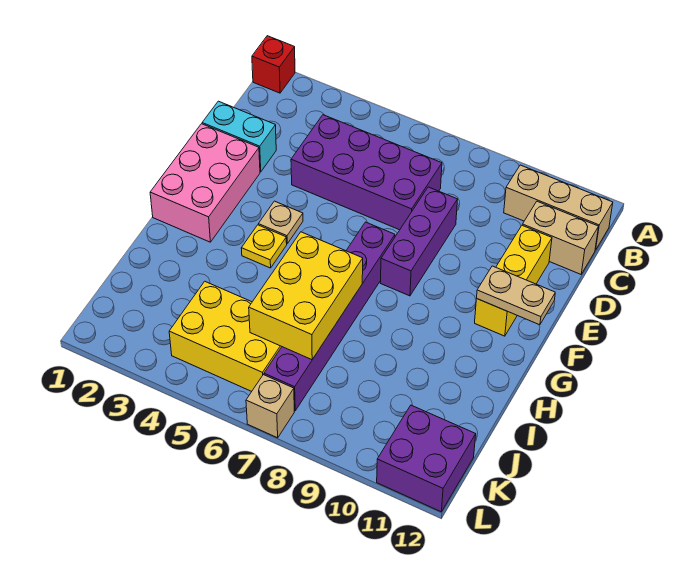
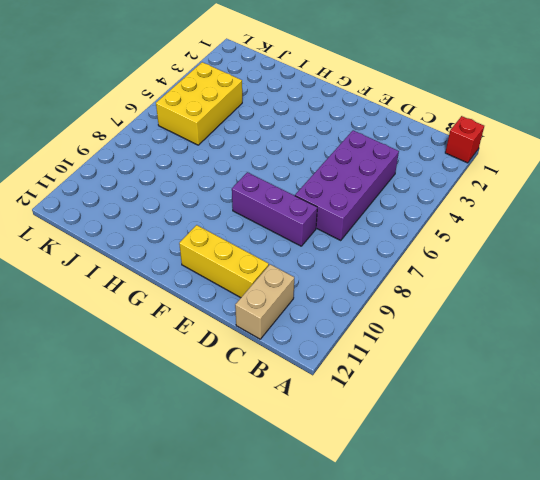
none -> tan brick B10:B12 level 1
none -> cyan brick D1:D2 level 1
none -> pink brick E1:G2 level 1

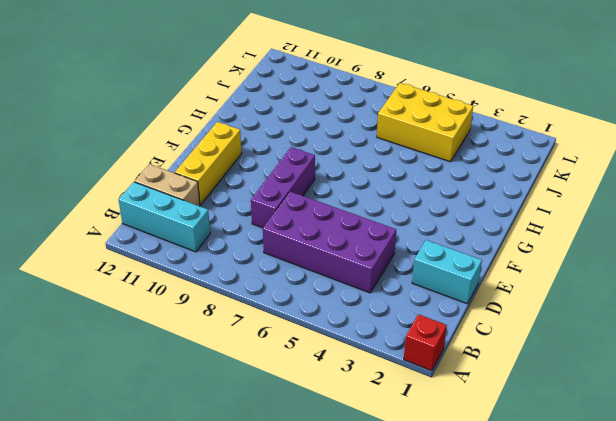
cyan brick B10:B12 level 1 -> tan brick B10:B12 level 1
none -> pink brick E1:G2 level 1
none -> tan plate F4 level 1
none -> purple brick F7:K7 level 1

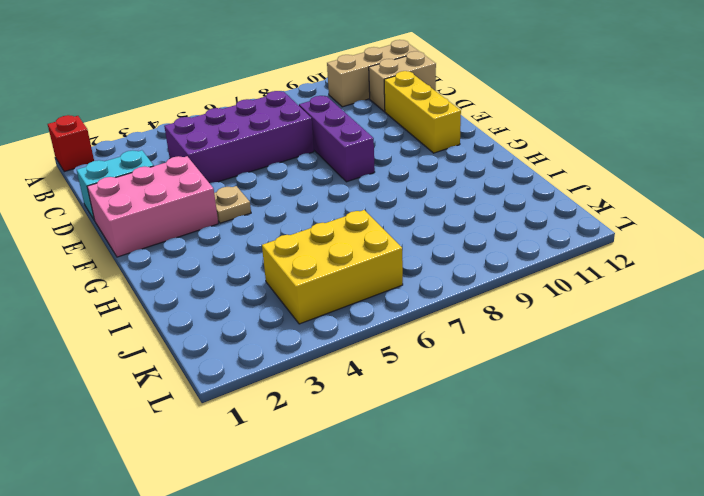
pink brick E1:F3 level 1 -> pink brick E1:G2 level 1
none -> purple brick F7:K7 level 1
none -> yellow plate G4 level 1
none -> purple brick K11:L12 level 1

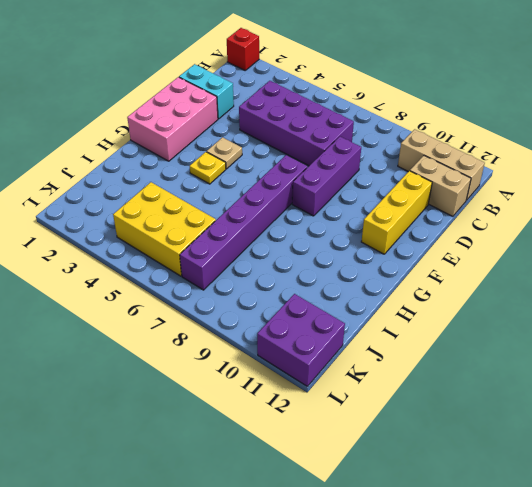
none -> tan brick L7 level 1
none -> tan plate F11:F12 level 2
none -> yellow brick H6:J7 level 2

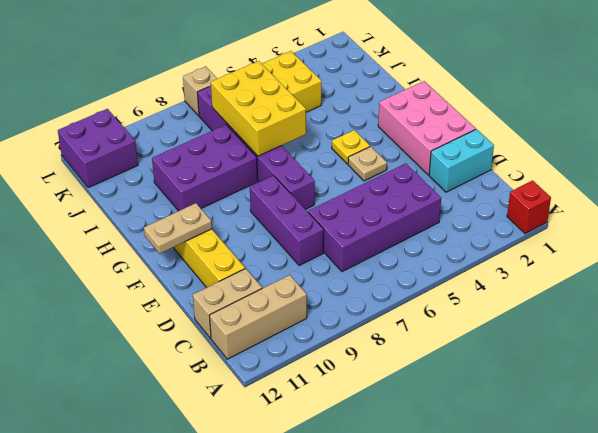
purple brick H8:I10 level 1 -> none

